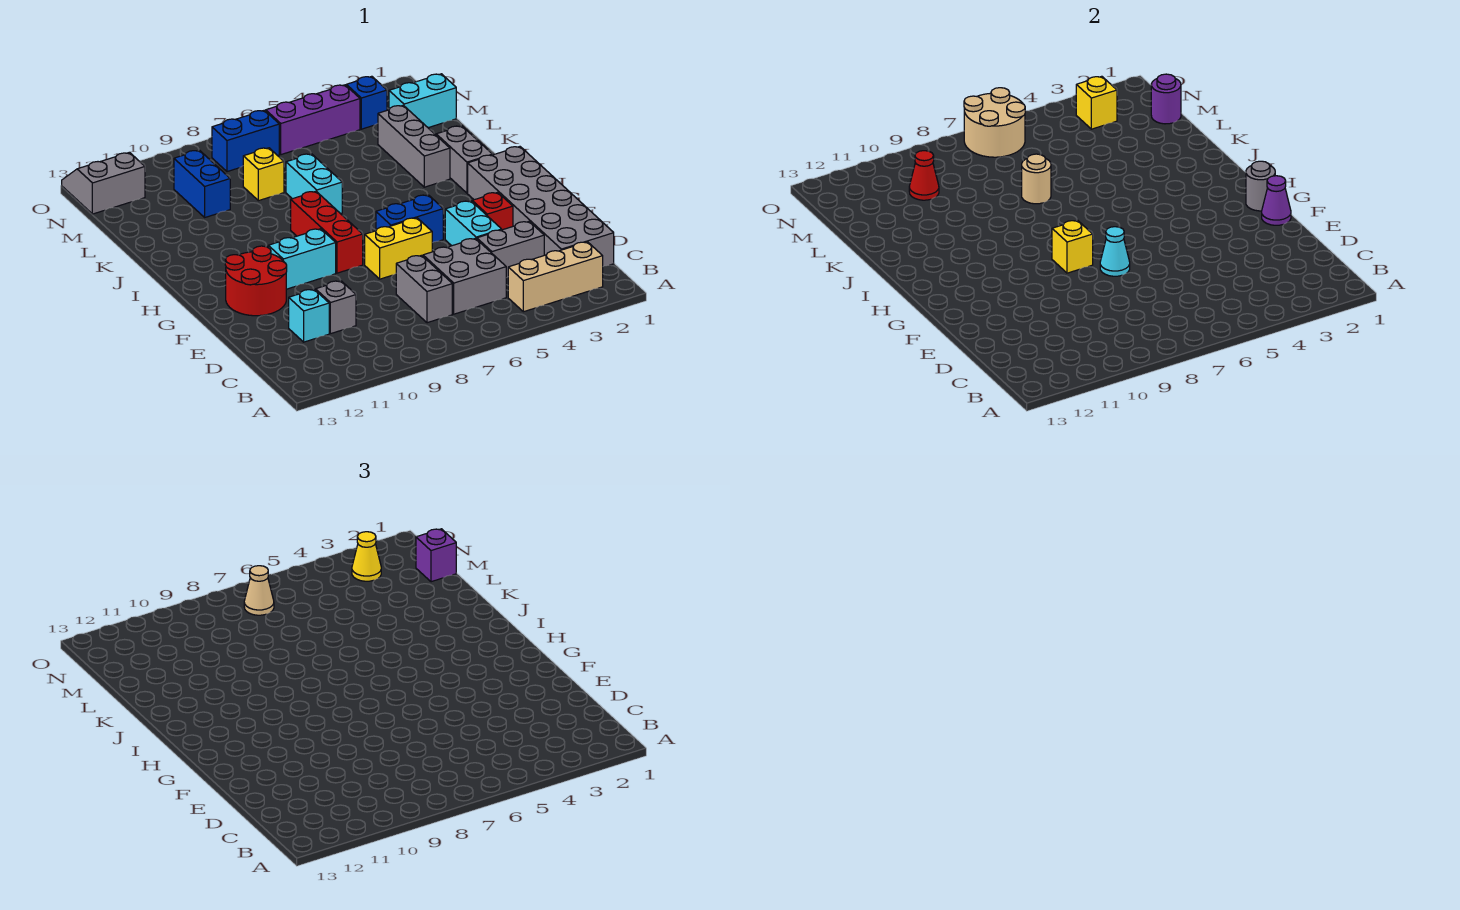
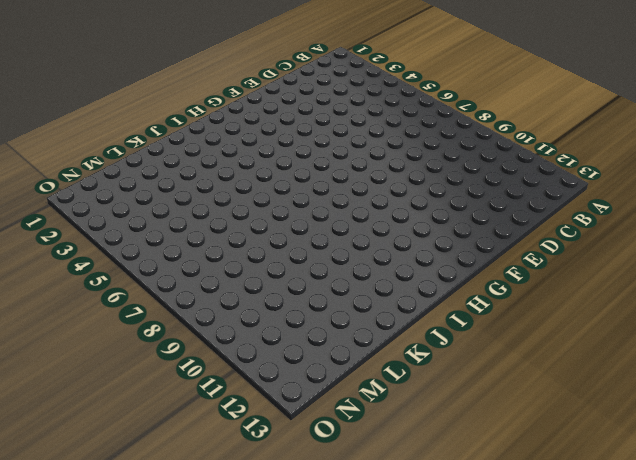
none -> tan brick B2:B4 level 1
none -> grey brick C1:H2 level 1
none -> grey brick C5:D6 level 1
none -> grey brick C7:D7 level 1

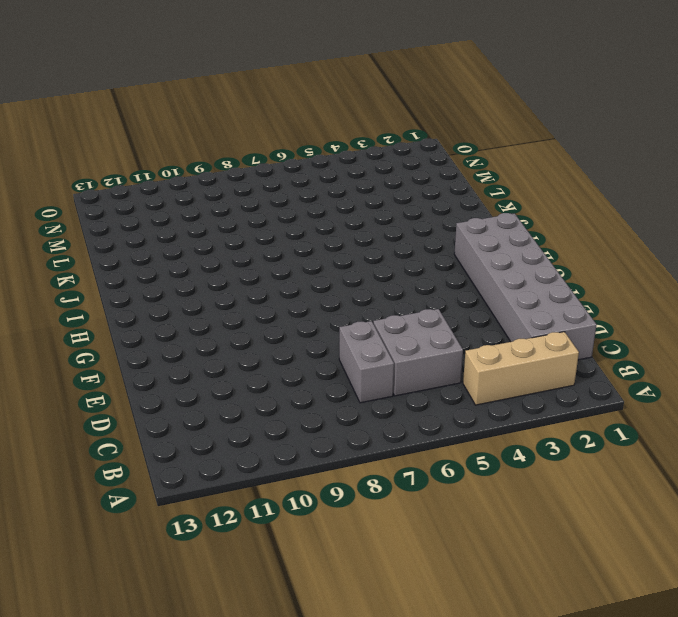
none -> grey brick D3:D4 level 1
none -> grey brick D10 level 1
none -> cyan brick D11 level 1
none -> cyan brick E4:F4 level 1

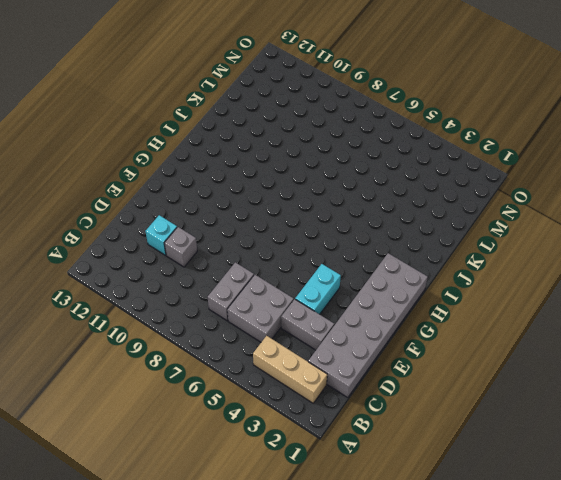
none -> red brick F3 level 1
none -> yellow brick F6:F7 level 1
none -> red round brick F11:G12 level 1
none -> blue brick G5:G6 level 1

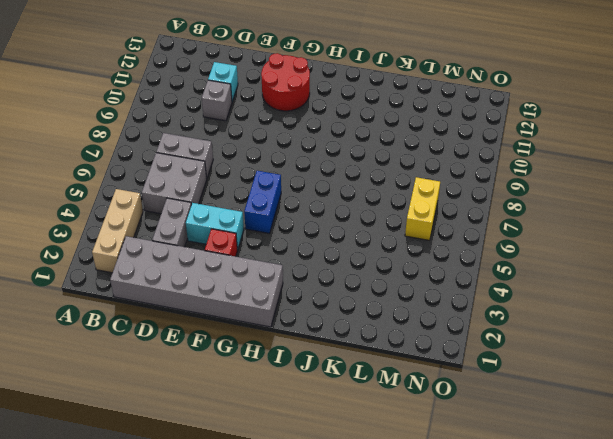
yellow brick M6:M7 level 1 -> yellow brick F6:F7 level 1
none -> red brick G8:I8 level 1
none -> cyan brick G9:G10 level 1
none -> grey brick I2:J2 level 1
none -> grey brick J3:L3 level 1

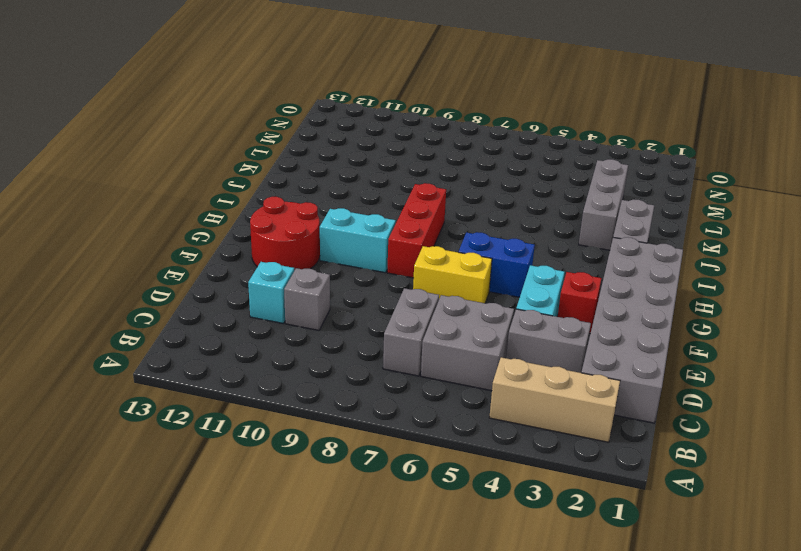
none -> cyan brick J7:K7 level 1
none -> yellow brick L8 level 1
none -> blue brick L10:M10 level 1
none -> cyan brick M1:M2 level 1

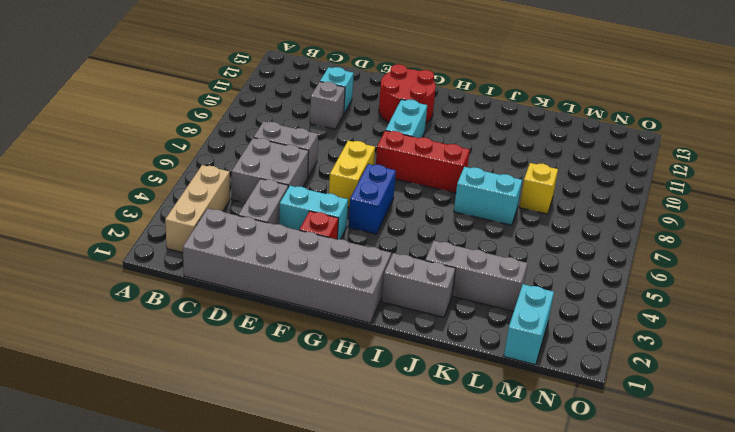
none -> blue brick L10:M10 level 1
none -> blue brick N3 level 1
none -> purple brick N4:N6 level 1
none -> blue brick N7:N8 level 1

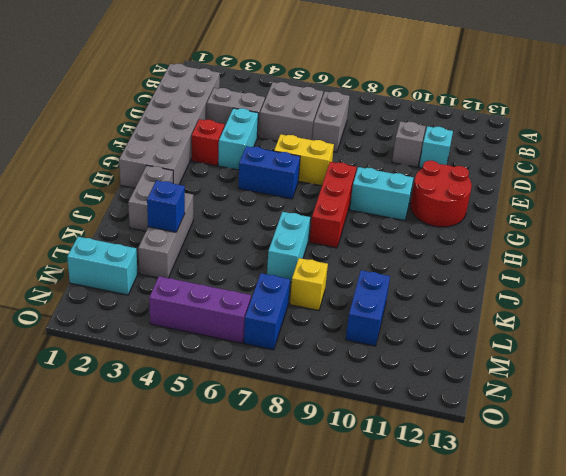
blue brick K3 level 2 -> blue brick N3 level 1
blue brick M7:N7 level 1 -> blue brick N7:N8 level 1
none -> tan brick B2:B4 level 1
none -> grey slope N12:O13 level 1 top N
none -> purple cone F1 level 2
none -> cyan cone F7 level 2

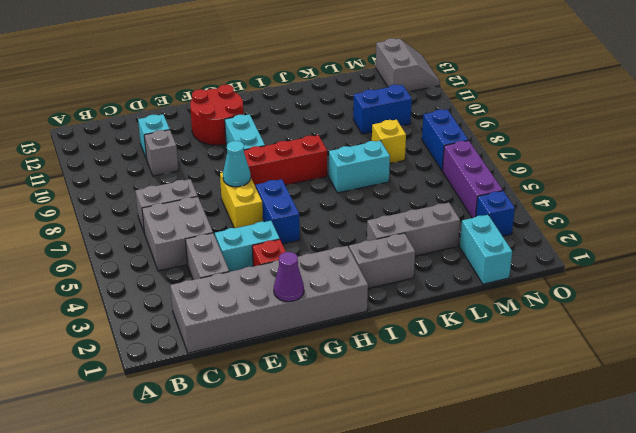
none -> tan brick B2:B4 level 1
none -> grey round brick G1 level 2
none -> yellow brick G8 level 2
none -> tan round brick K7 level 2

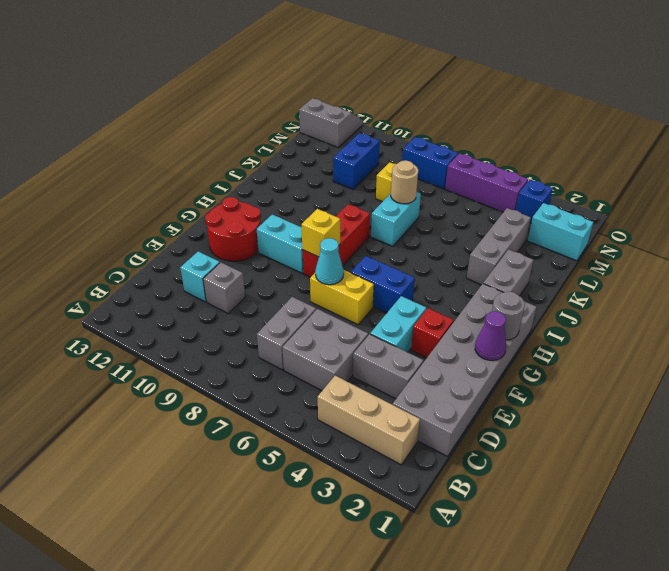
none -> purple round brick M1 level 2
none -> red cone M10 level 2
none -> yellow brick N3 level 2
none -> tan round brick N6:O7 level 2

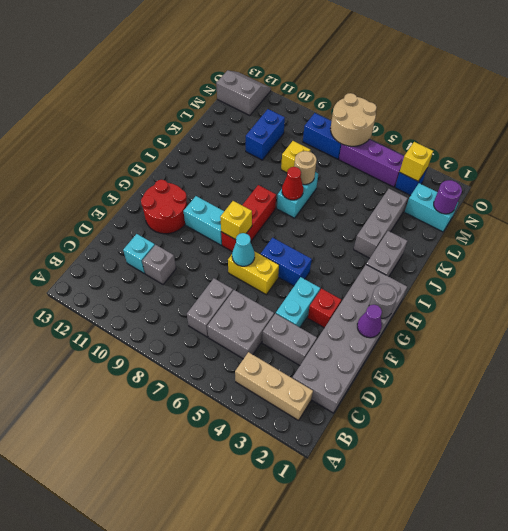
red cone J7 level 2 -> red cone M10 level 2
none -> purple brick M1 level 3
none -> yellow cone N3 level 3
none -> tan cone N7 level 3

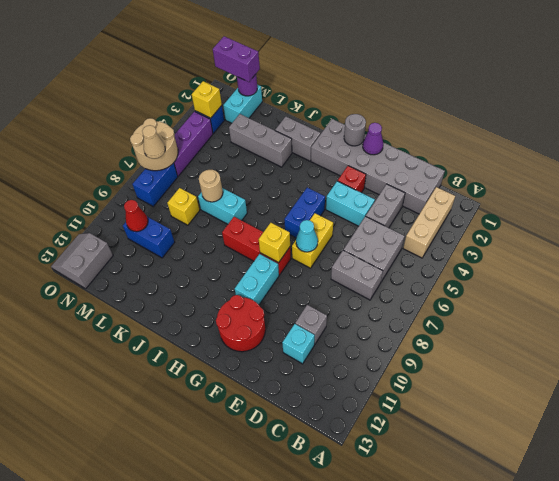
purple brick M1:N1 level 3 -> purple brick M1 level 3
none -> yellow cone N3 level 3

